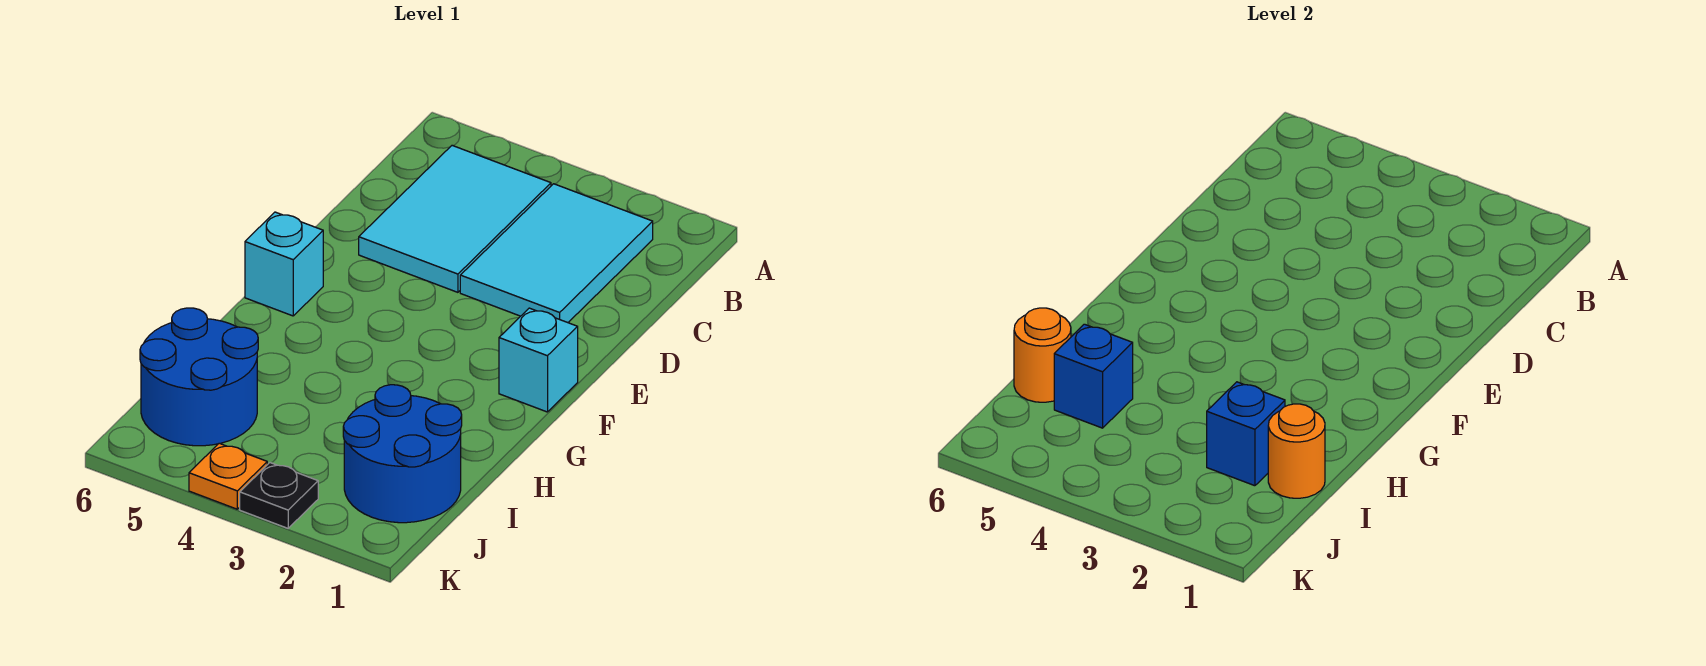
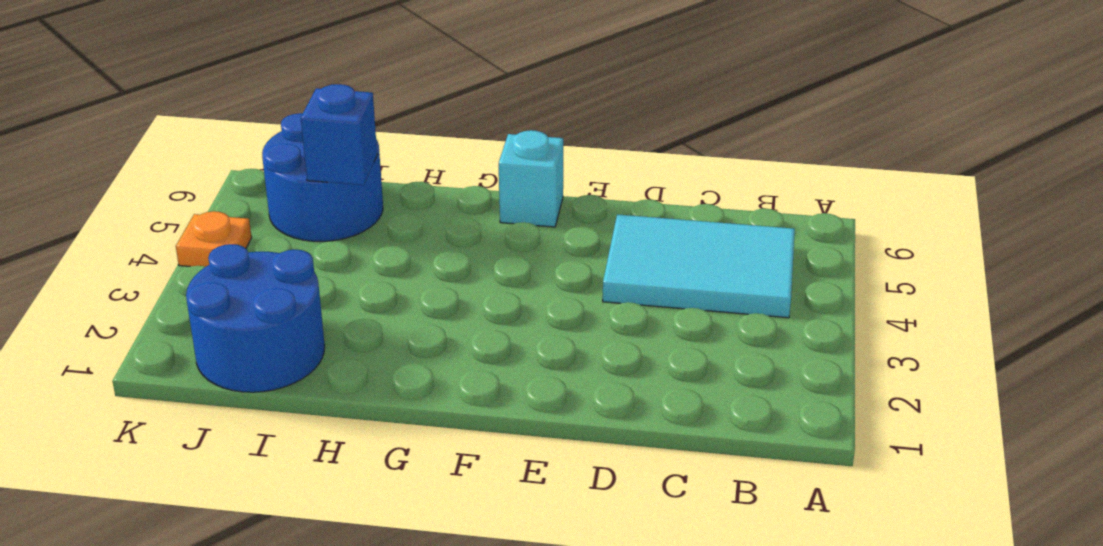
none -> cyan tile B2:D3 level 1
none -> cyan brick F1 level 1
none -> black plate K3 level 1

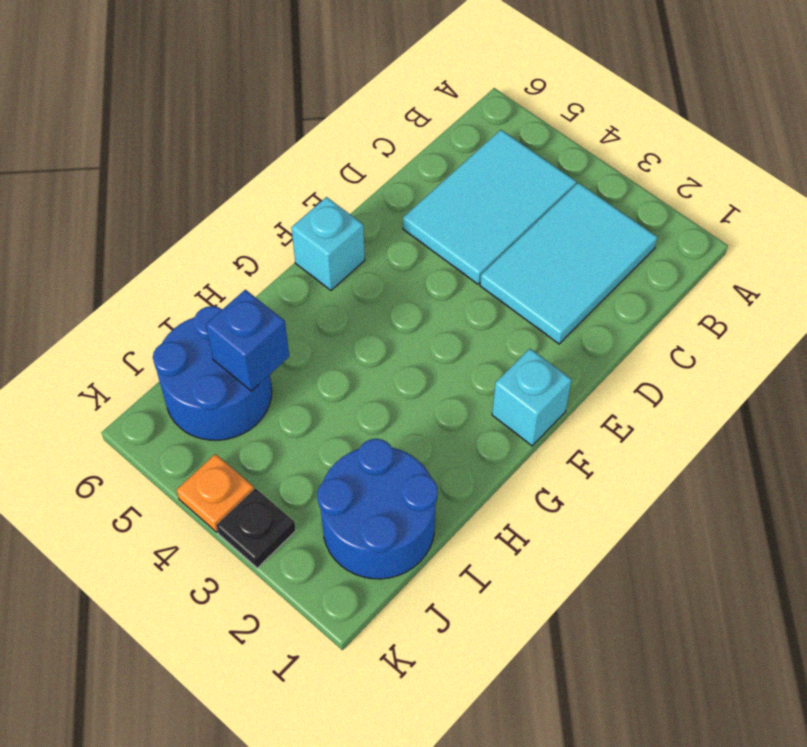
none -> orange round brick I1 level 2
none -> blue brick I2 level 2
none -> orange round brick I6 level 2

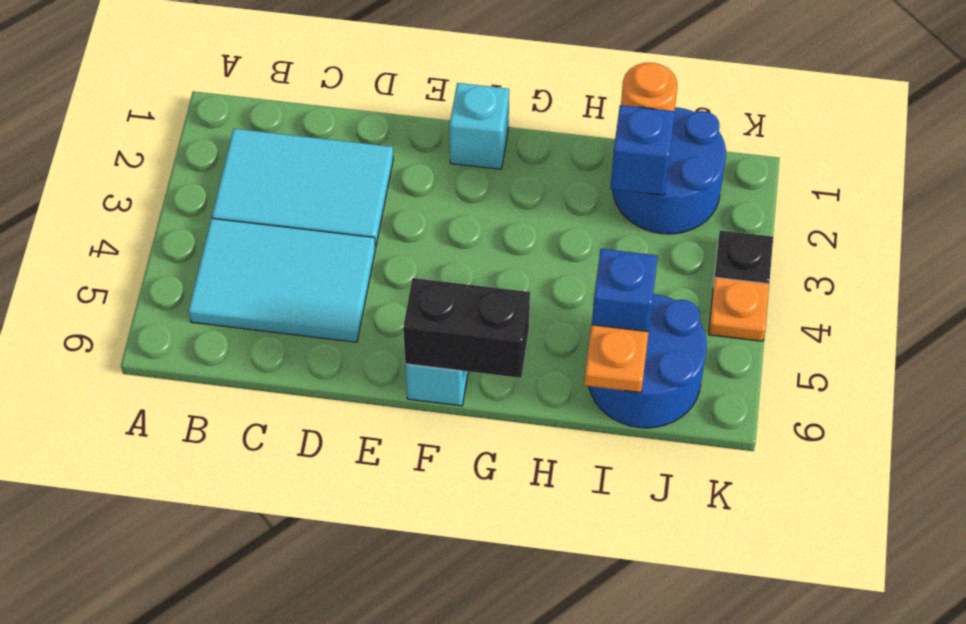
black brick F6:G6 level 2 -> none
orange plate I6 level 2 -> orange round brick I6 level 2

